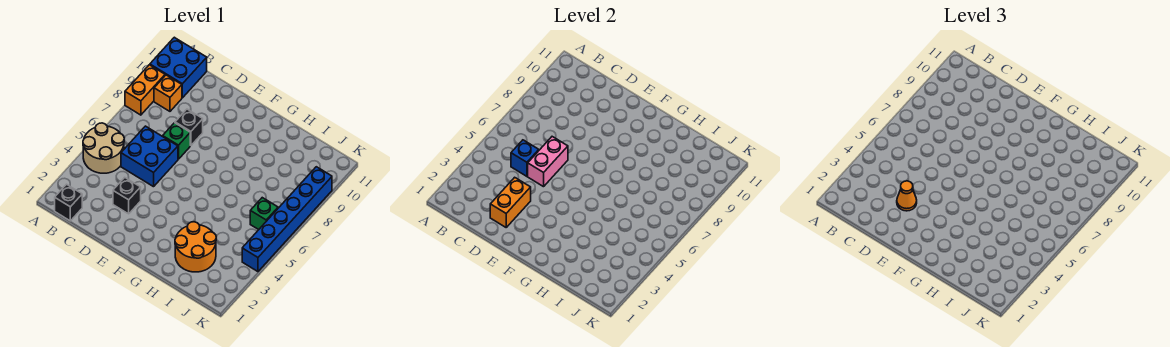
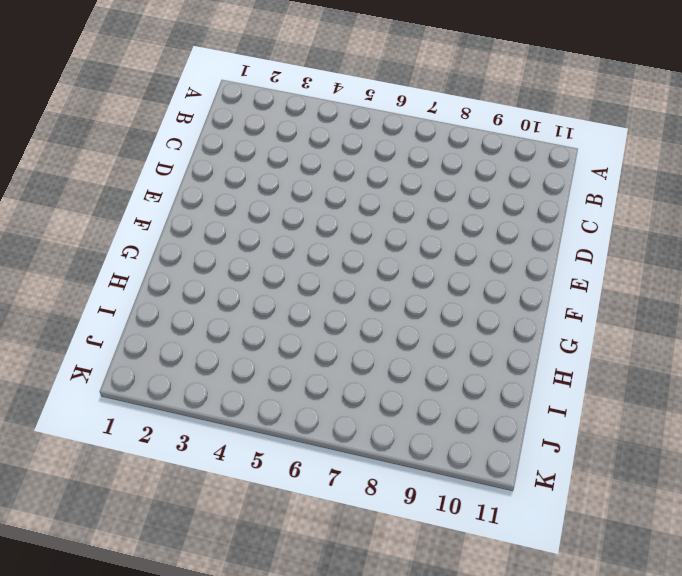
none -> tan round brick A4:B5 level 1
none -> orange brick A8:A9 level 1
none -> blue brick A10:B11 level 1

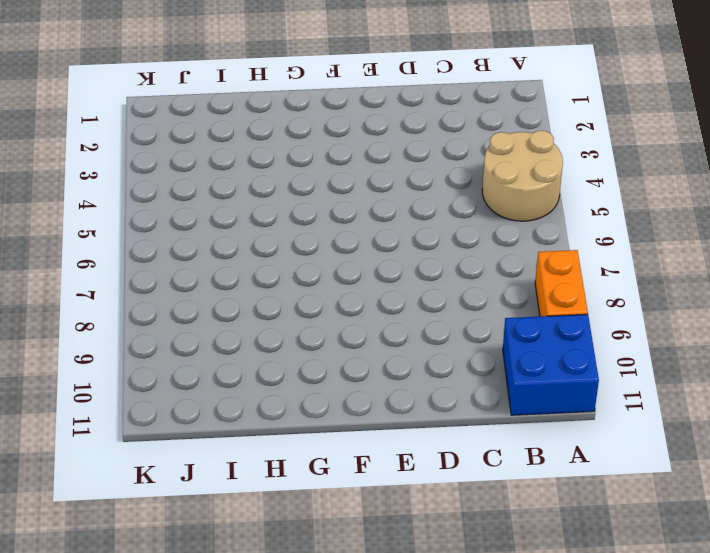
none -> black brick B1 level 1
none -> orange brick B9 level 1
none -> blue brick C5:D6 level 1

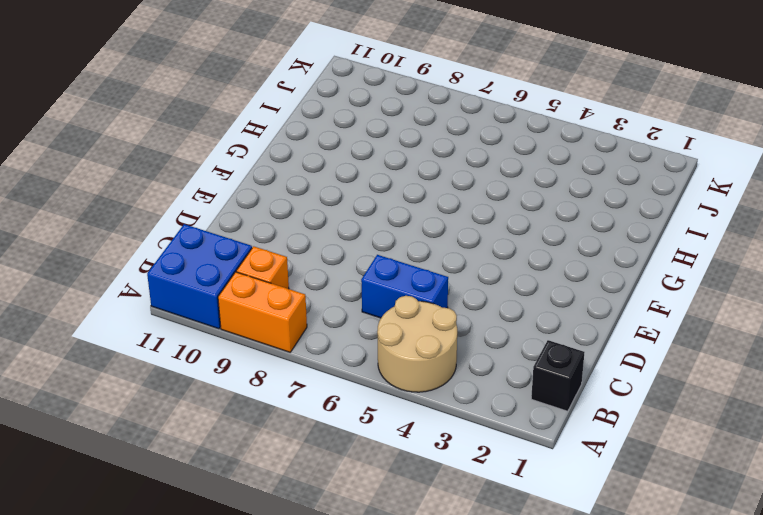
blue brick C5:C6 level 1 -> blue brick C5:D6 level 1
none -> black brick D3 level 1
none -> green brick D7 level 1
none -> black brick D8 level 1

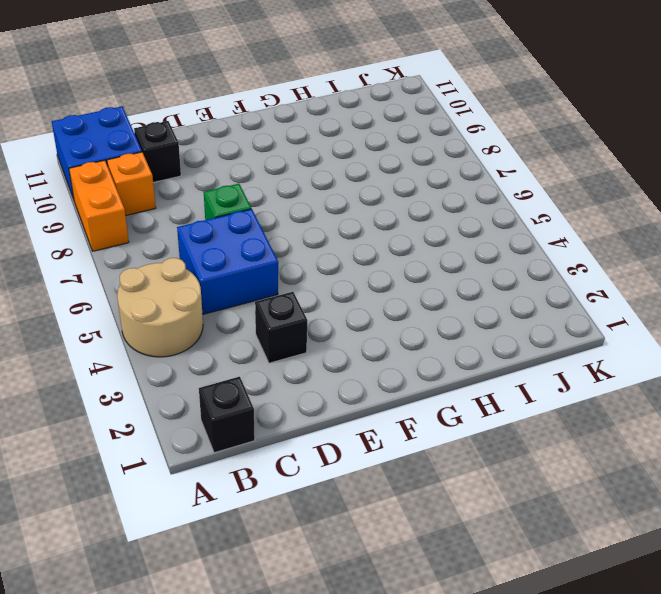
black brick C10 level 1 -> black brick D8 level 1
none -> orange round brick H2:I3 level 1
none -> green brick J6 level 1
none -> blue brick K4:K9 level 1

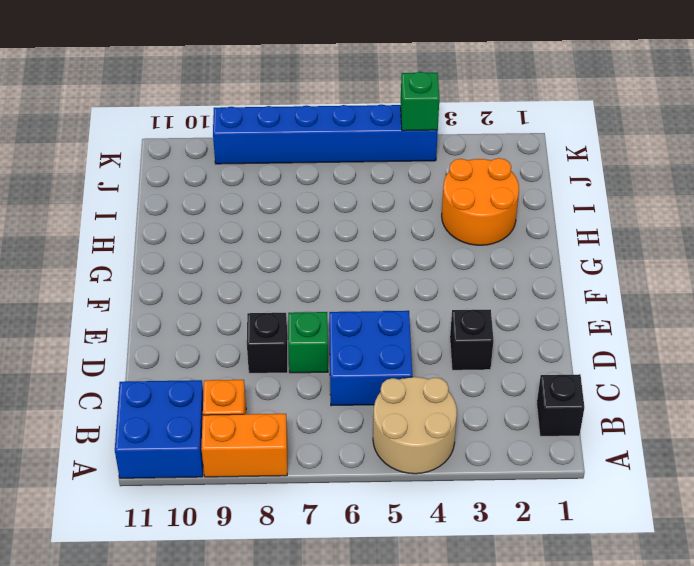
green brick K4 level 2 -> green brick J6 level 1
none -> blue brick C5 level 2
none -> orange brick D2:D3 level 2
none -> pink brick D5:D6 level 2

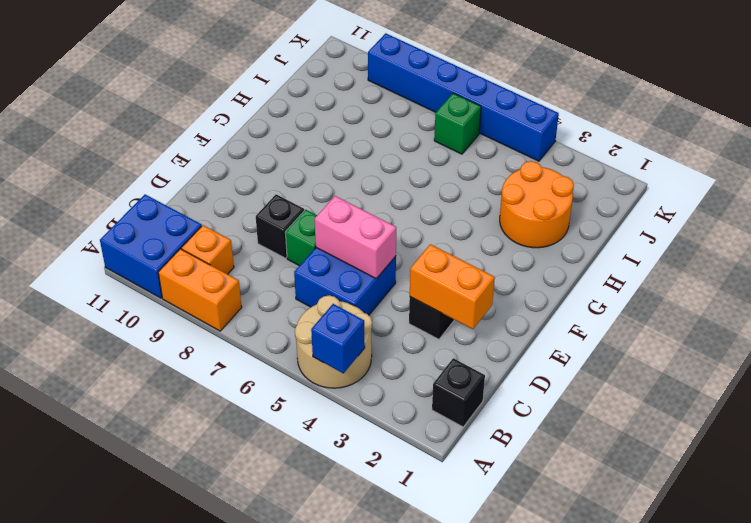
blue brick A4 level 2 -> blue brick C5 level 2
none -> orange cone D3 level 3

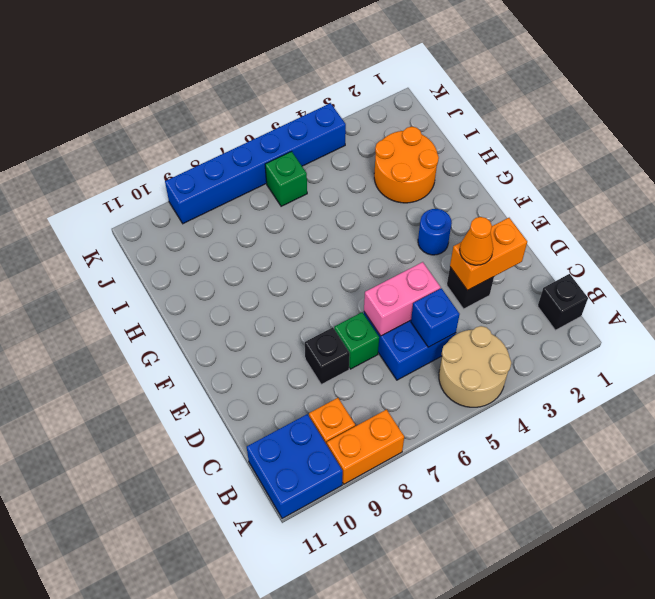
blue round brick F3 level 1 -> none

